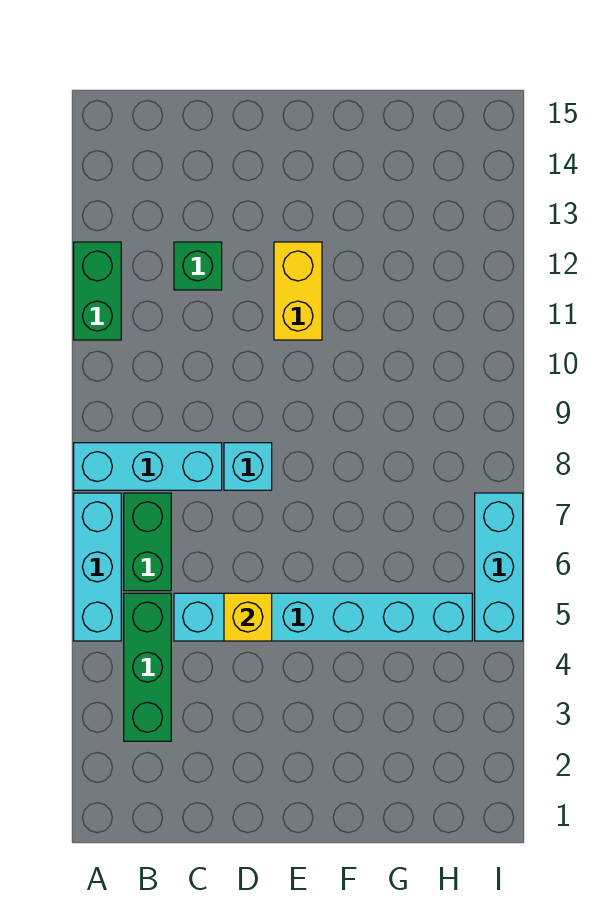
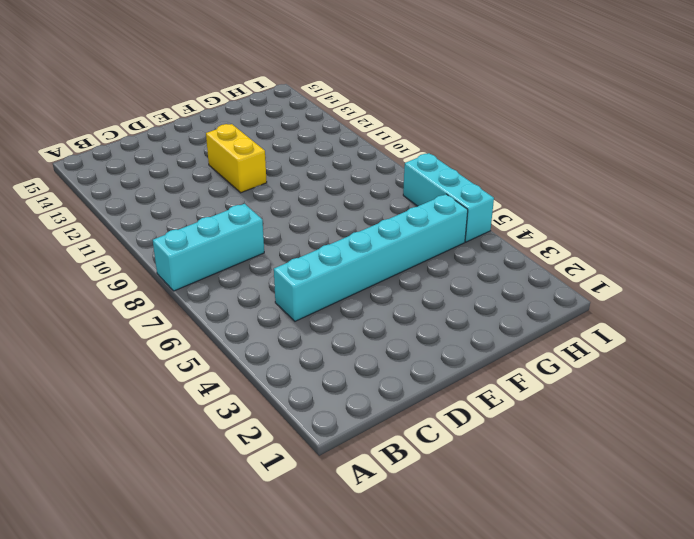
none -> cyan brick A5:A7 level 1
none -> green brick A11:A12 level 1

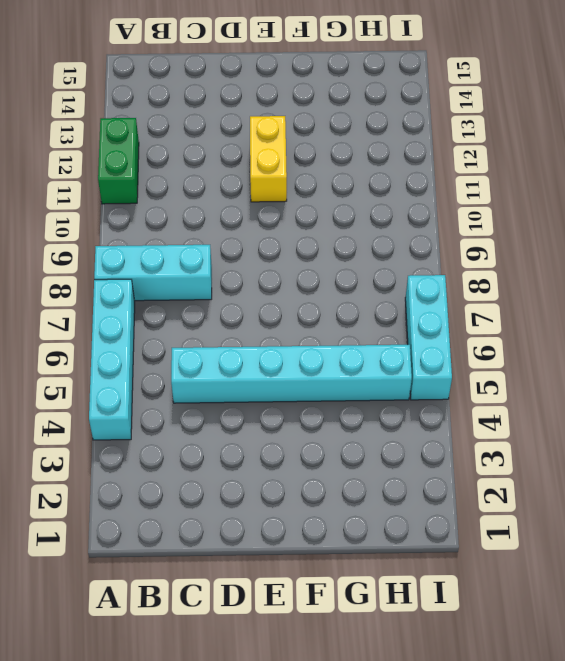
cyan brick A4:A7 level 1 -> cyan brick A5:A7 level 1
none -> green brick B3:B5 level 1
none -> green brick B6:B7 level 1

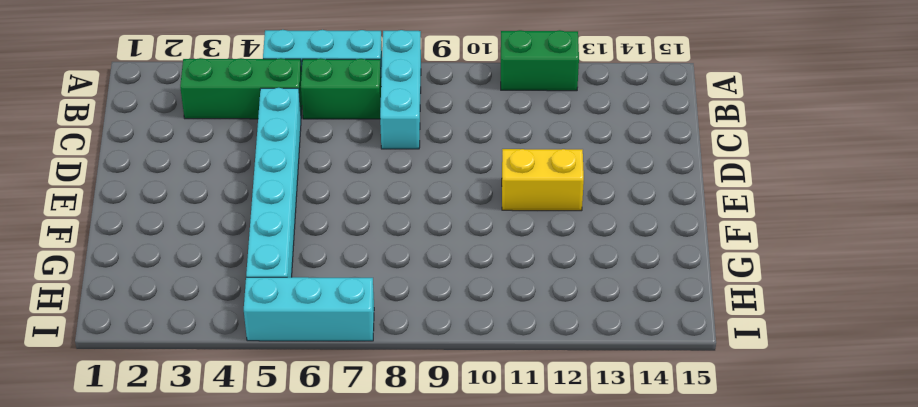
none -> green brick C12 level 1
none -> cyan brick D8 level 1

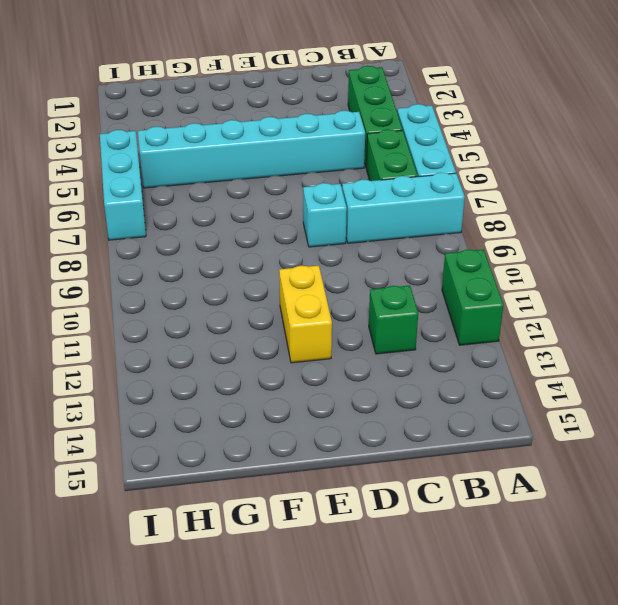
none -> yellow brick D5 level 2

